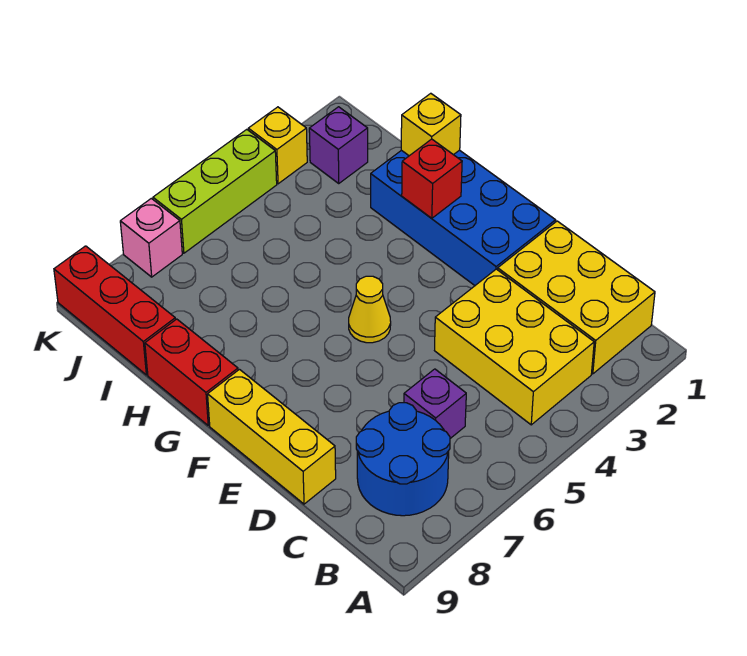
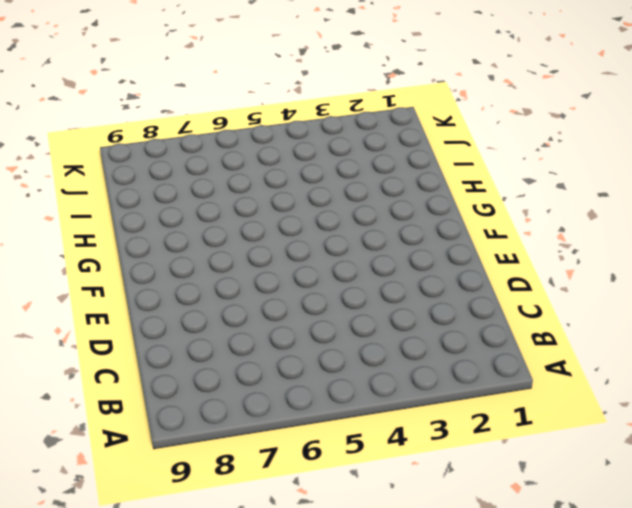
none -> yellow brick B1:D2 level 1
none -> yellow brick B3:D4 level 1
none -> blue round brick B7:C8 level 1

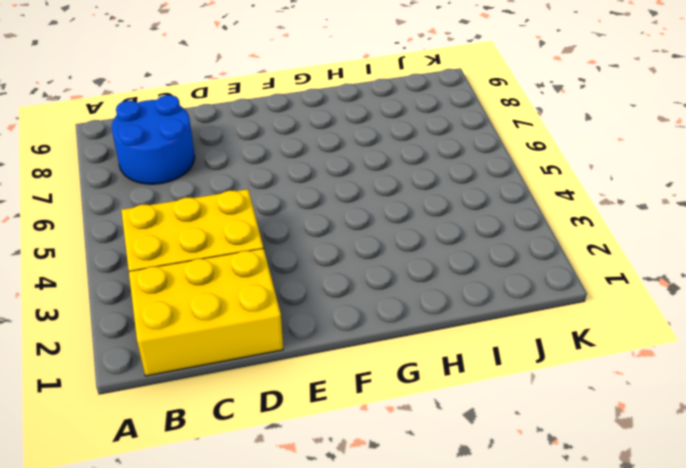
none -> purple brick C6 level 1
none -> yellow brick D9:F9 level 1
none -> blue brick E1:H2 level 1

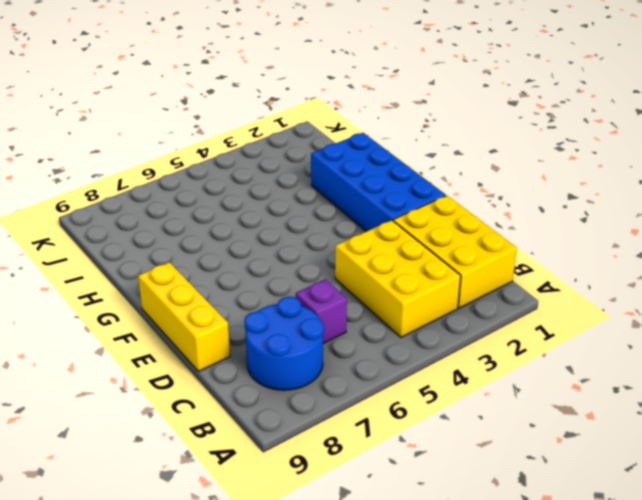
none -> yellow cone F5 level 1
none -> red brick G9:H9 level 1
none -> red brick I9:K9 level 1

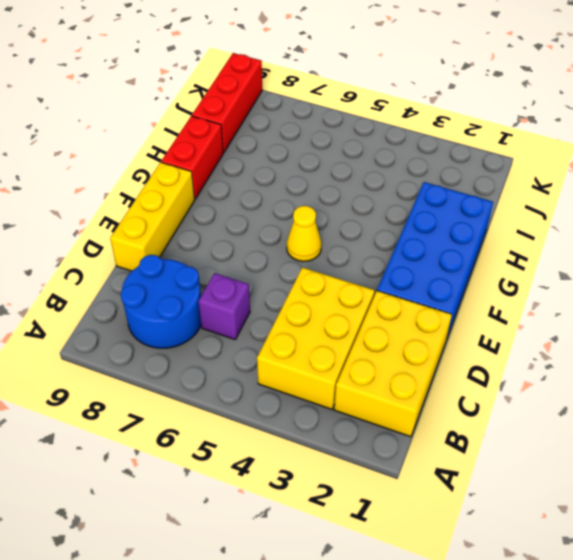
none -> purple brick J2 level 1
none -> yellow brick K3 level 1
none -> lime brick K4:K6 level 1

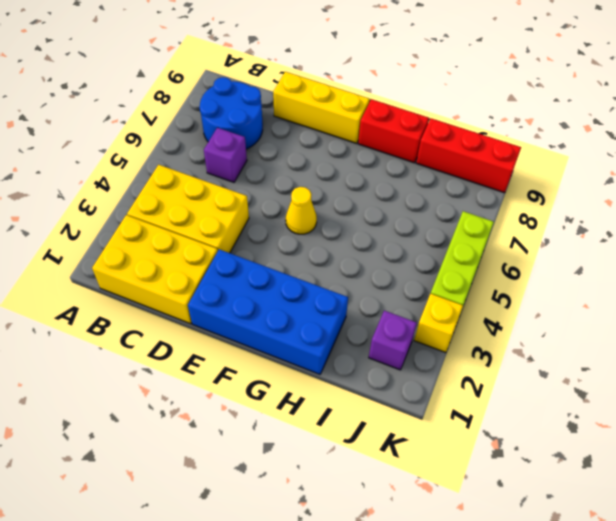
none -> pink brick K7 level 1
none -> red brick G2 level 2
none -> yellow brick H1 level 2

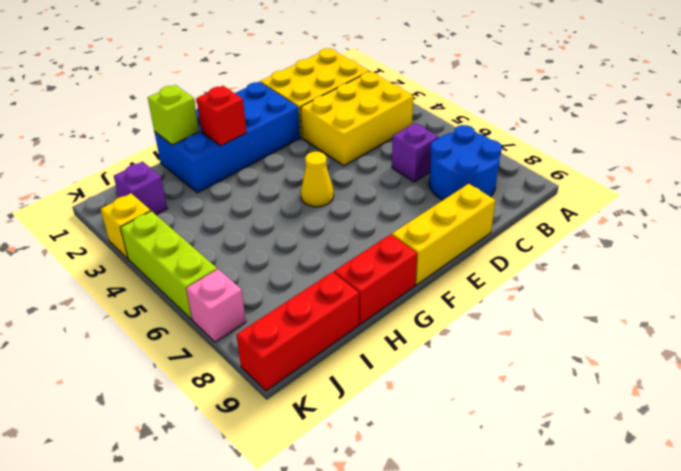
lime brick H1 level 2 -> yellow brick H1 level 2

